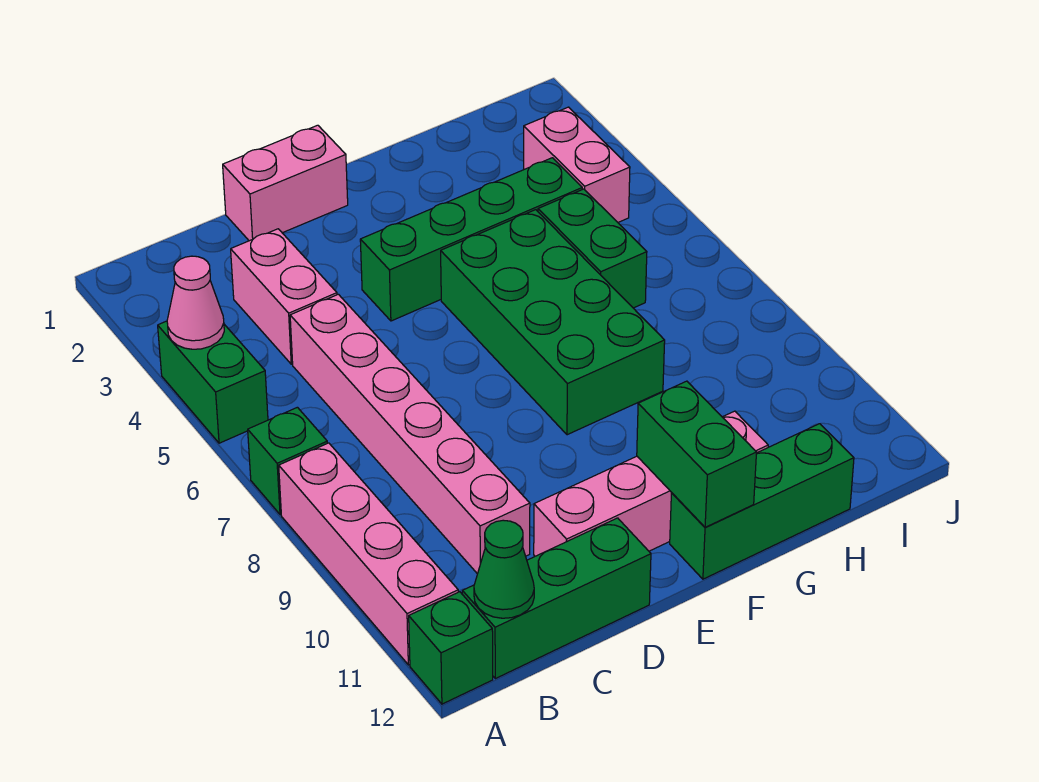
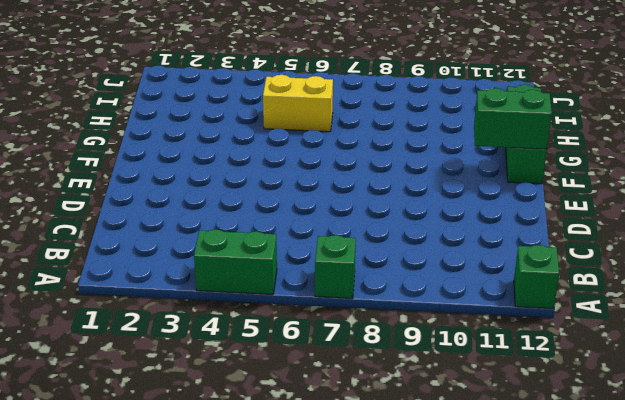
yellow brick H5:H6 level 1 -> green brick H5:H6 level 1
none -> pink brick A8:A11 level 1
none -> green brick B12:D12 level 1
none -> pink brick C3:C4 level 1

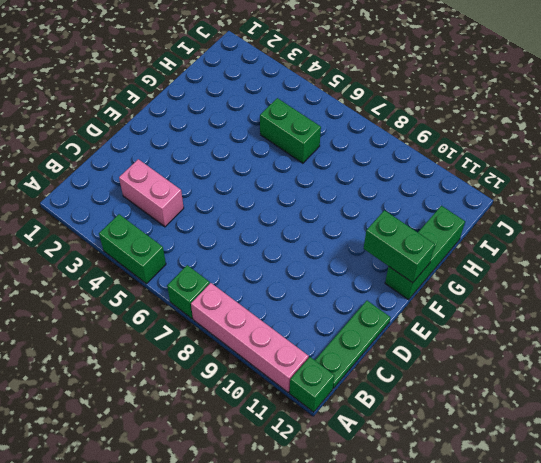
green plate B12:D12 level 1 -> green brick B12:D12 level 1
none -> pink brick C5:C10 level 1
none -> pink brick D1:E1 level 1
none -> pink brick D11:G11 level 1

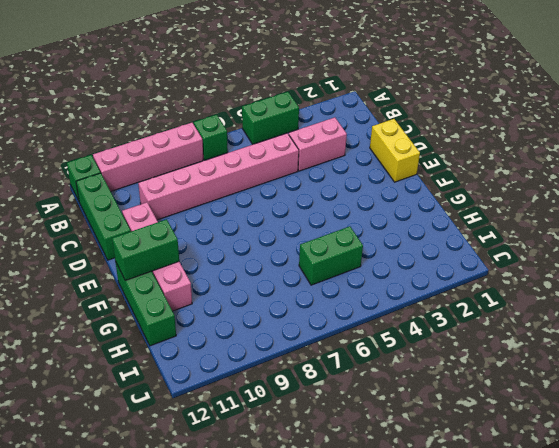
yellow brick D1:E1 level 1 -> pink brick D1:E1 level 1
none -> green brick E4:H4 level 1
none -> green brick F5:G8 level 1
none -> pink brick I3:I4 level 1

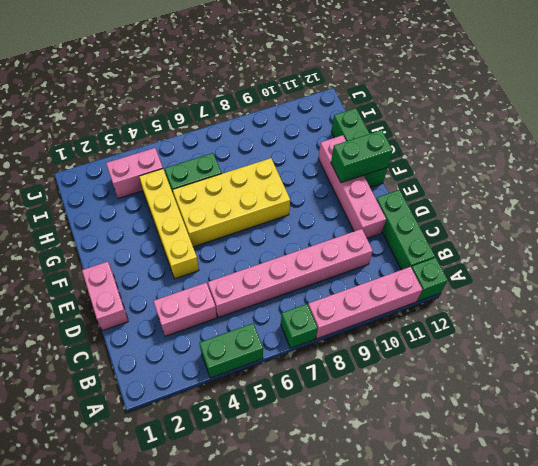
yellow brick E4:H4 level 1 -> green brick E4:H4 level 1
yellow brick F5:G8 level 1 -> green brick F5:G8 level 1
none -> pink cone A4 level 2
none -> green cone B12 level 2

